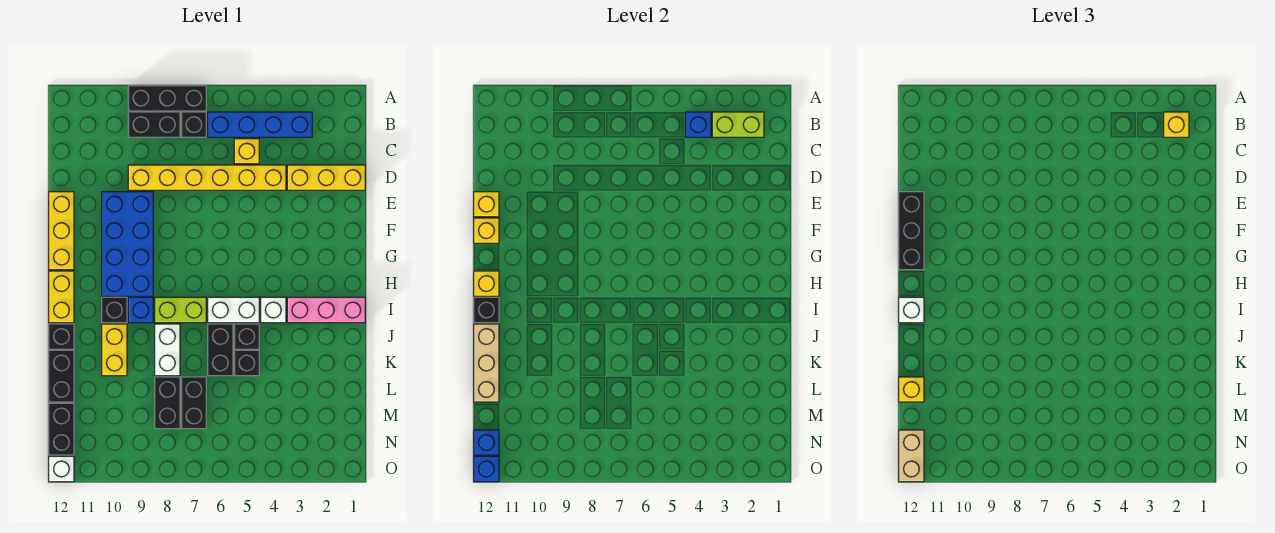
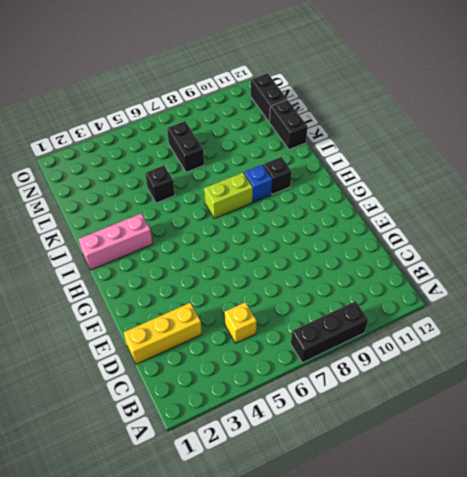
none -> blue brick B3:B6 level 1
none -> black brick B7 level 1
none -> black brick B8:B9 level 1
none -> yellow brick D4:D9 level 1

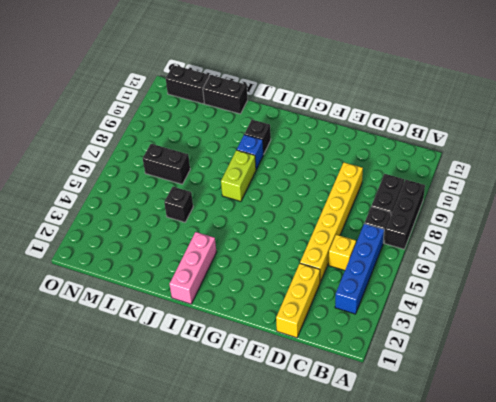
none -> blue brick E9:H10 level 1
none -> yellow brick E12:G12 level 1
none -> yellow brick H12:I12 level 1
none -> white brick I4 level 1

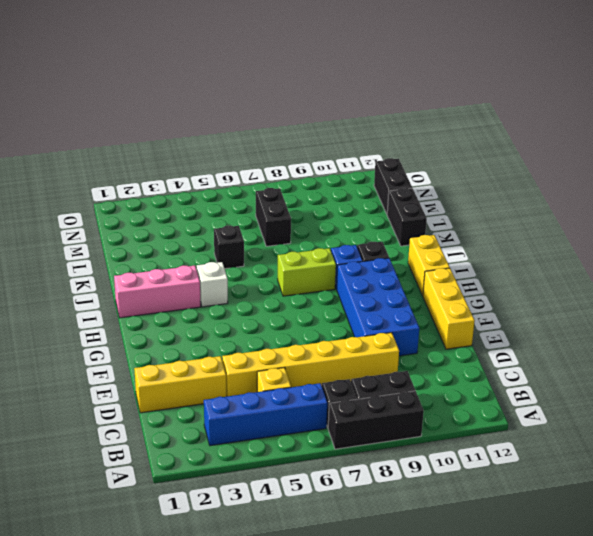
none -> white brick I5:I6 level 1
none -> black brick J5 level 1
none -> black brick J6:K6 level 1
none -> white brick J8:K8 level 1

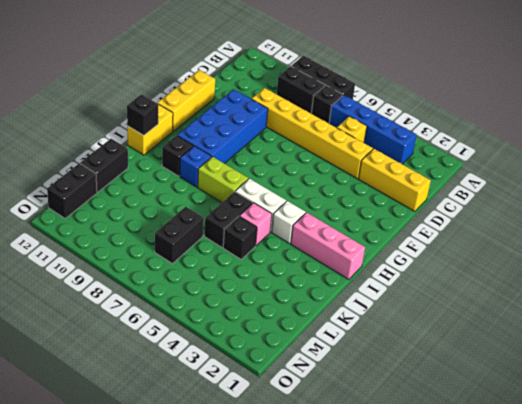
pink brick J5 level 1 -> black brick J5 level 1
none -> white brick J8:K8 level 1
none -> yellow brick J10:K10 level 1
none -> black brick J12 level 1
none -> black brick L8:M8 level 1

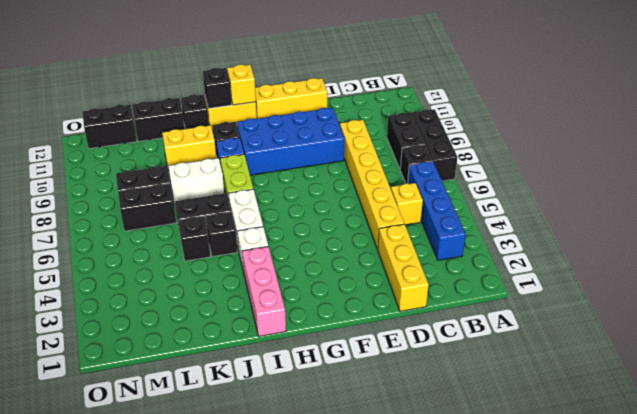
none -> white brick O12 level 1
none -> lime brick B2:B3 level 2
none -> blue brick B4 level 2
none -> yellow brick E12 level 2

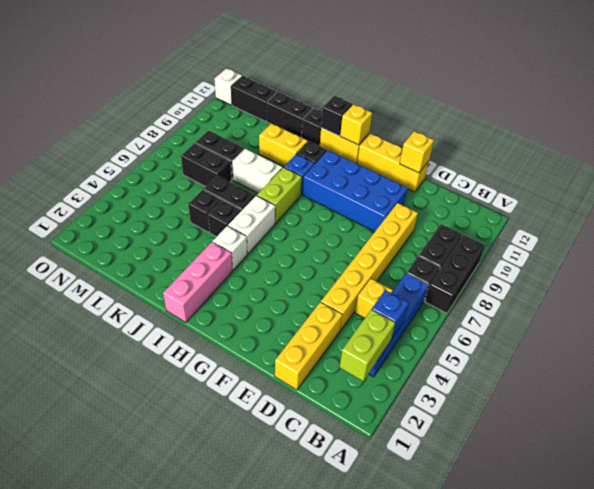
none -> yellow brick F12 level 2
none -> tan brick J12:L12 level 2
none -> blue brick N12 level 2
none -> blue brick O12 level 2

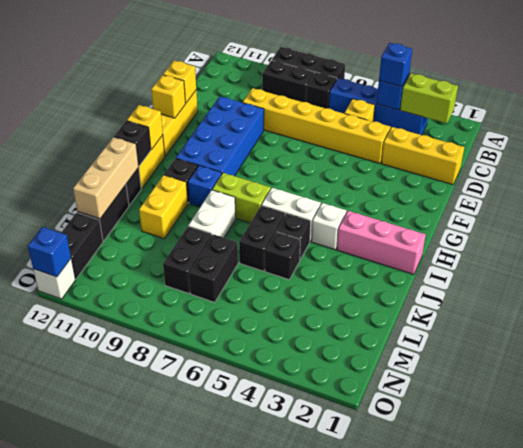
blue brick B4 level 3 -> blue brick N12 level 2
none -> yellow brick B2 level 3
none -> black brick E12:G12 level 3
none -> white brick I12 level 3
none -> yellow brick L12 level 3

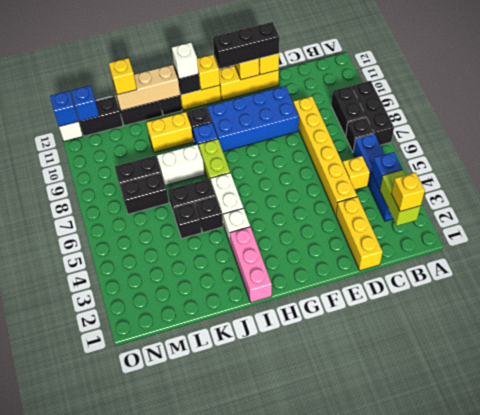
none -> tan brick N12:O12 level 3

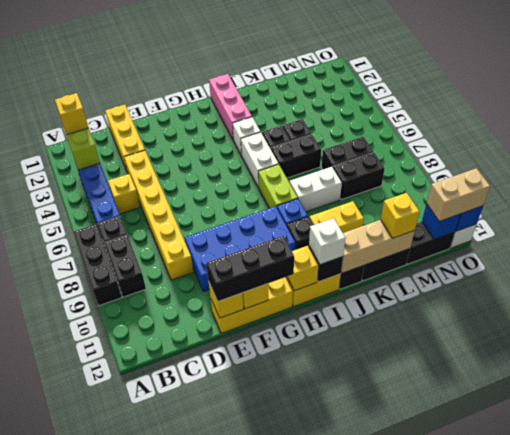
none -> blue brick B4 level 2

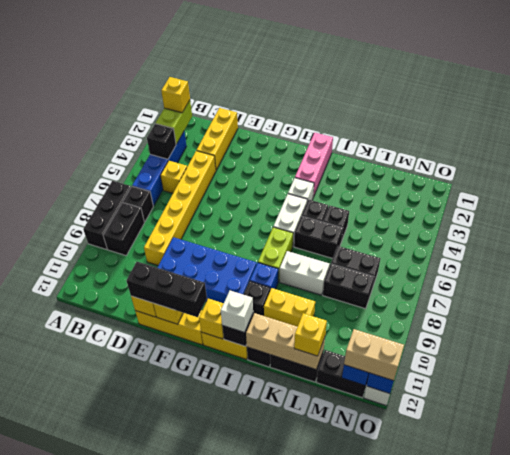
black brick B4 level 2 -> blue brick B4 level 2

